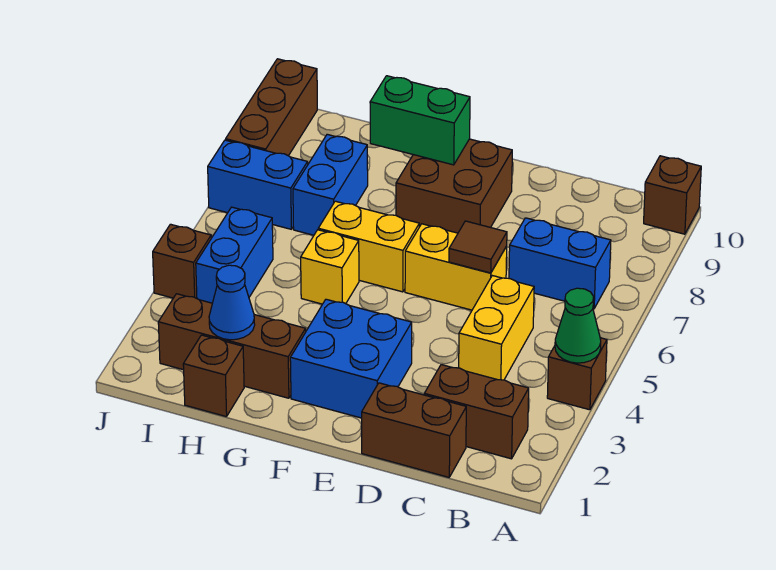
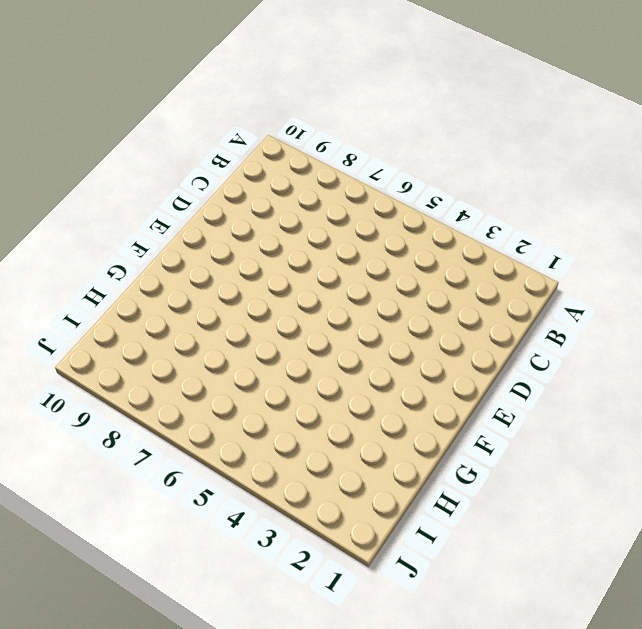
none -> brown brick A4 level 1
none -> brown brick A10 level 1
none -> brown brick B2:C2 level 1

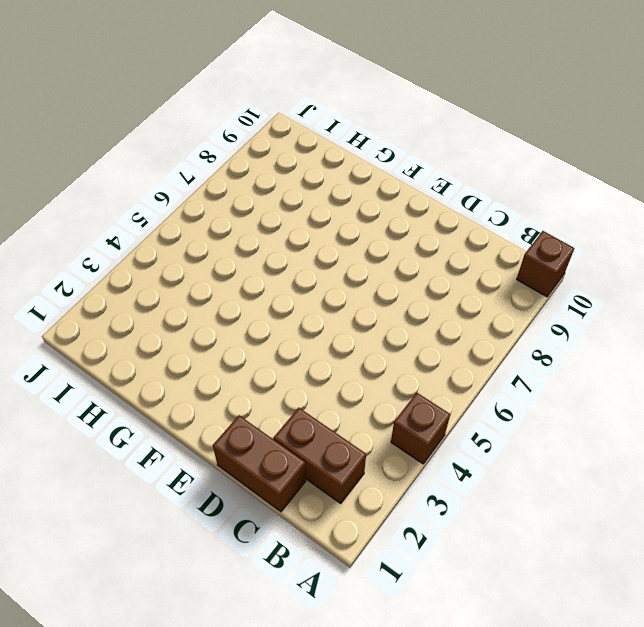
none -> blue brick B7:C7 level 1
none -> yellow brick C4:C5 level 1
none -> yellow brick D6:E6 level 1

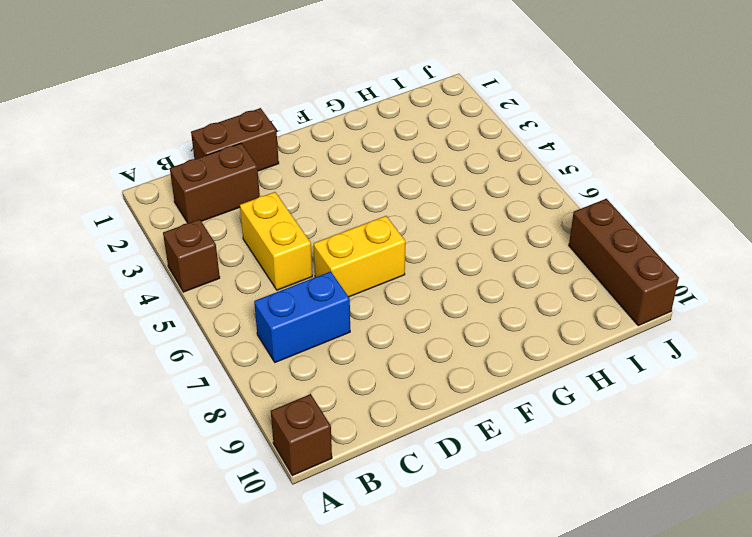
none -> blue brick E2:F3 level 1
none -> brown brick E8:F9 level 1
none -> yellow brick F6:G6 level 1

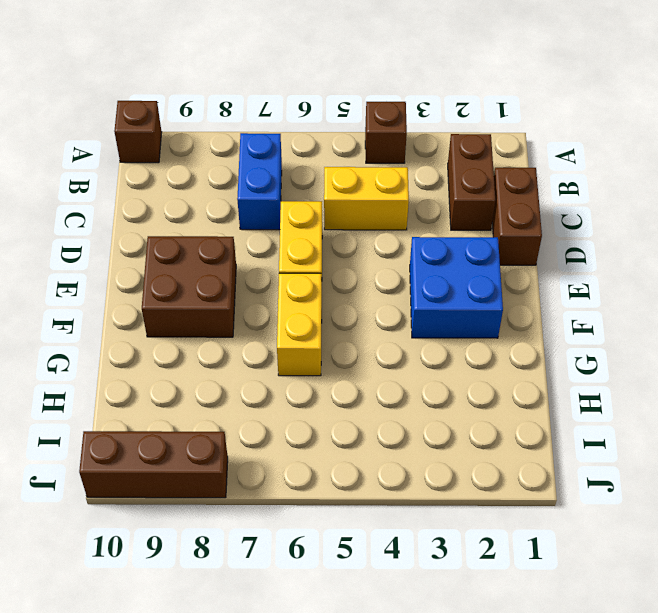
none -> brown brick G2:I2 level 1
none -> yellow brick G5 level 1
none -> brown brick H1 level 1

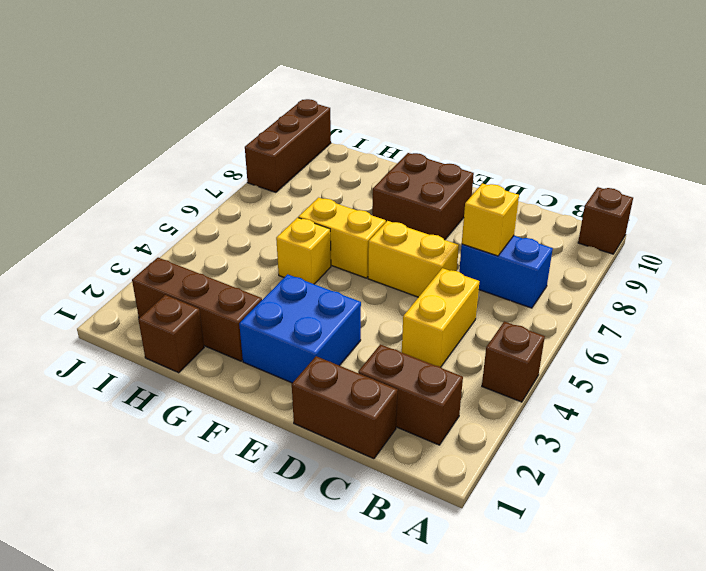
yellow brick C7 level 2 -> none
none -> blue brick H7:H8 level 1
none -> blue brick I4:I5 level 1
none -> blue brick I7:J7 level 1

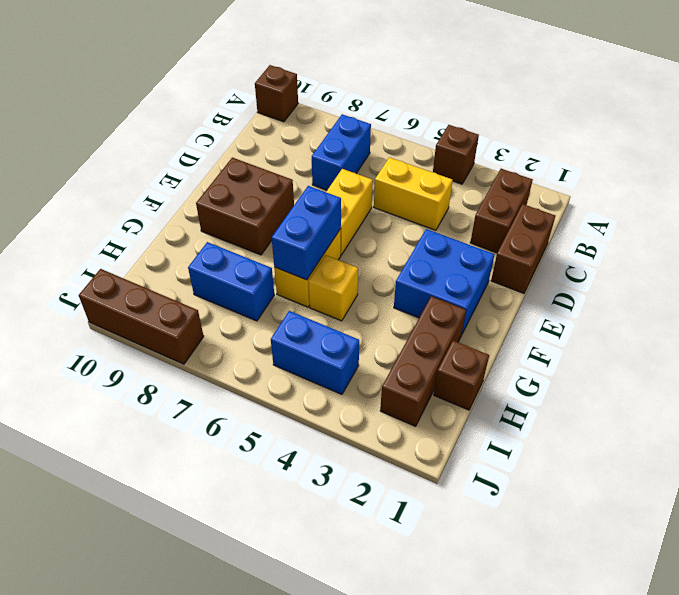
blue brick F6:G6 level 2 -> blue brick I7:J7 level 1
none -> brown brick J4 level 1
none -> green cone A4 level 2
none -> brown tile D6 level 2

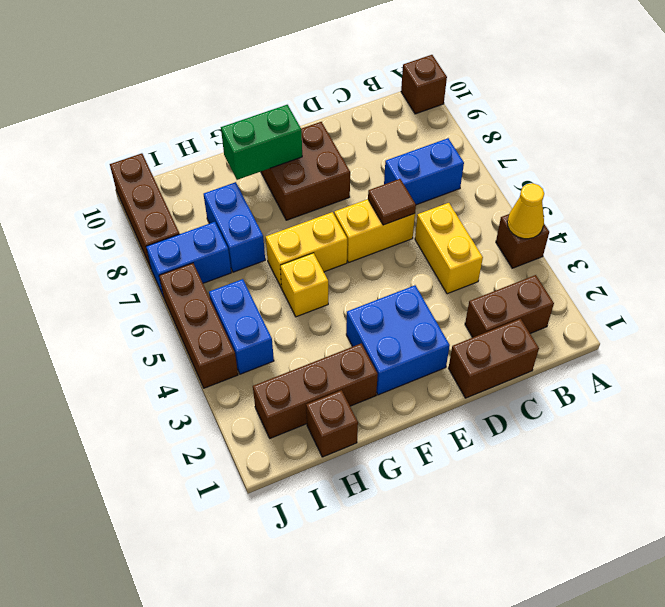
yellow cone A4 level 2 -> green cone A4 level 2
brown brick J4:J6 level 1 -> brown brick J4 level 1
none -> blue cone H2 level 2

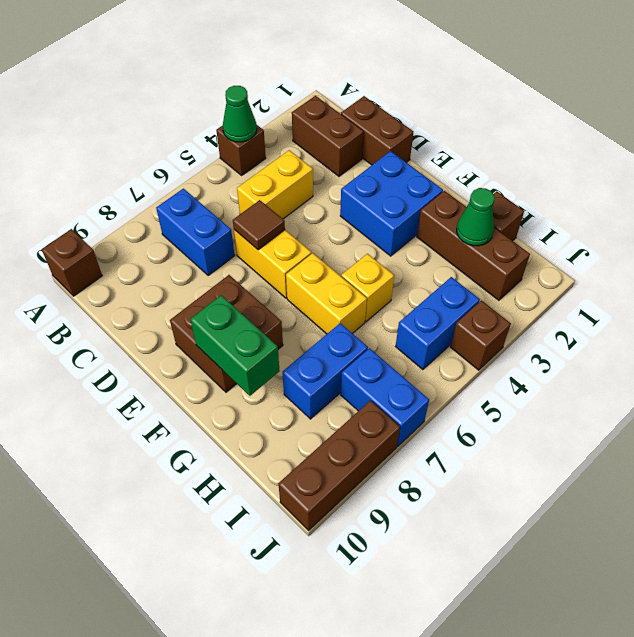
green cone H2 level 2 -> blue cone H2 level 2

